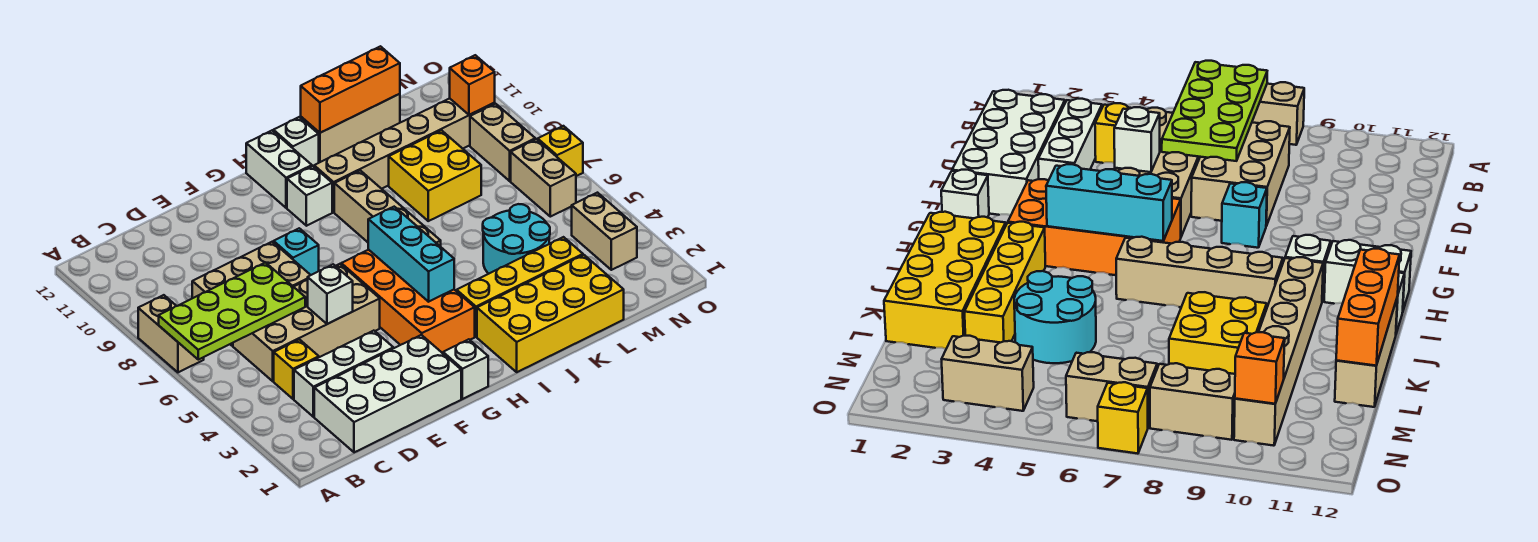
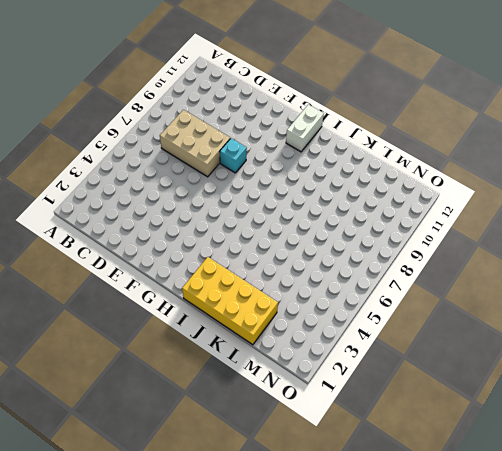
none -> tan brick A7:A8 level 1
none -> white brick C1:F2 level 1
none -> white brick C3:E3 level 1

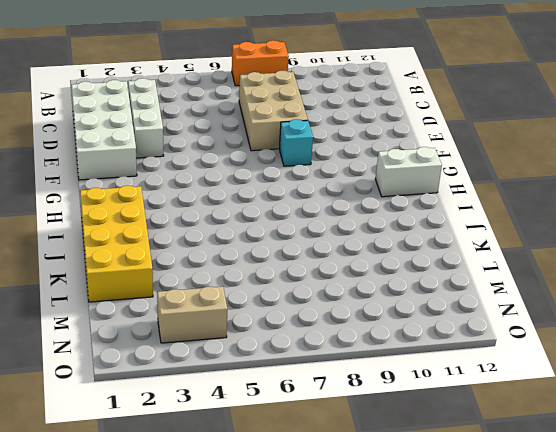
orange brick A7:A8 level 1 -> tan brick A7:A8 level 1
none -> yellow brick C4 level 1
none -> tan brick C5:F6 level 1
none -> white brick G1 level 1

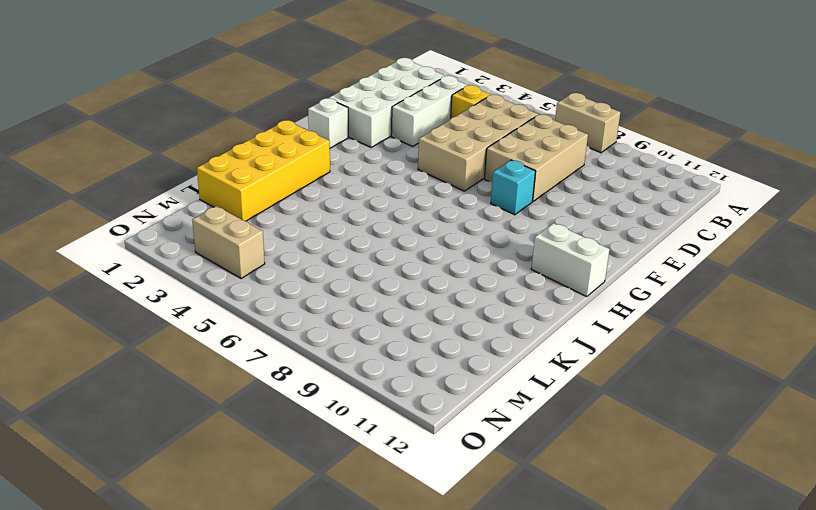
none -> orange brick G3:H6 level 1
none -> white brick H10 level 1
none -> yellow brick I3:L3 level 1

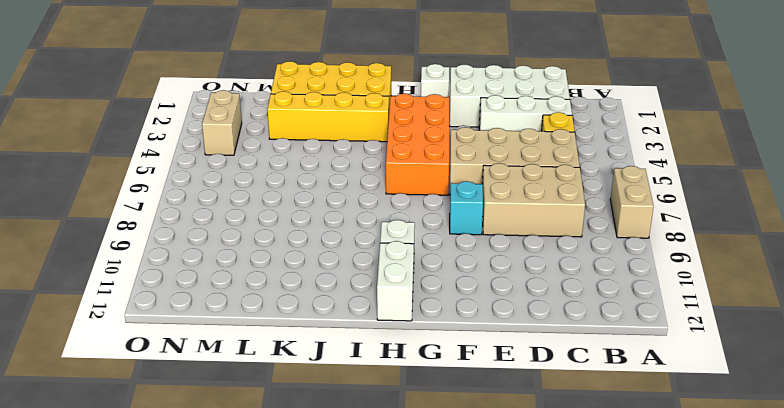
none -> tan brick I6:I9 level 1
none -> tan brick I10:N10 level 1
none -> white brick I12 level 1

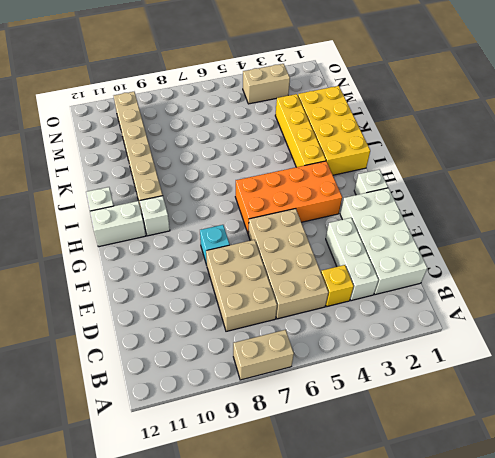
none -> tan brick I6:I9 level 1
none -> tan brick J12:L12 level 1
none -> cyan round brick K4:L5 level 1

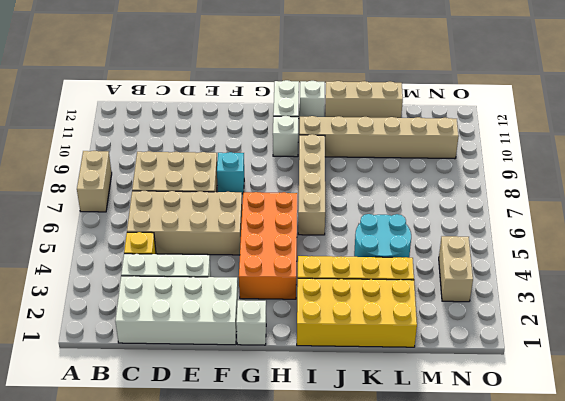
none -> yellow brick K8:L9 level 1
none -> tan brick N6:N7 level 1
none -> tan brick N8:N9 level 1

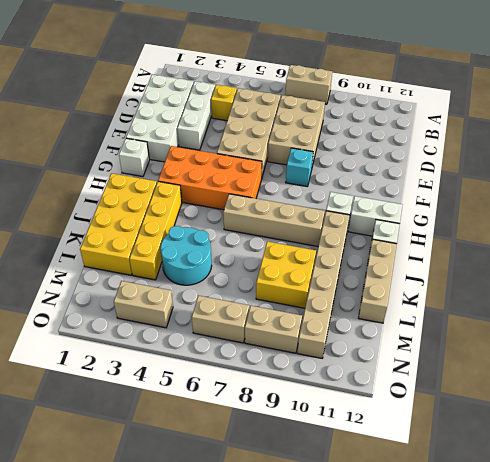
none -> yellow brick O7 level 1
none -> lime plate A6:D7 level 2
none -> white brick E5 level 2

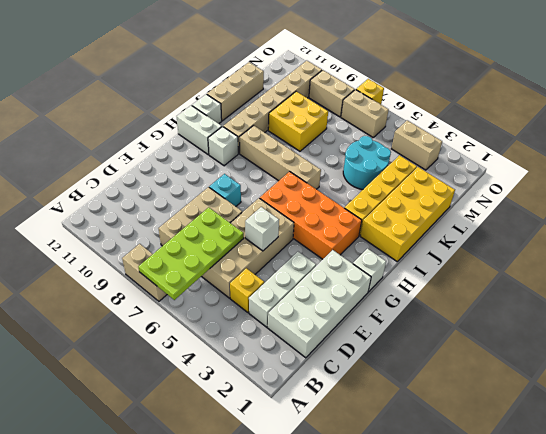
none -> cyan brick H4:H6 level 2
none -> orange brick J12:L12 level 2
none -> orange brick N10 level 2

